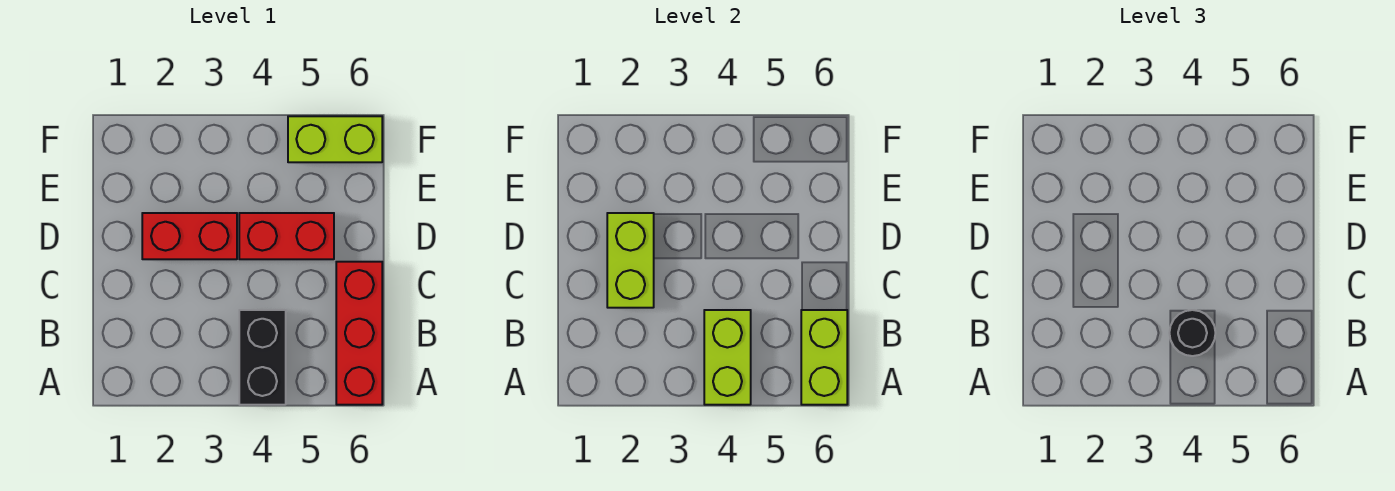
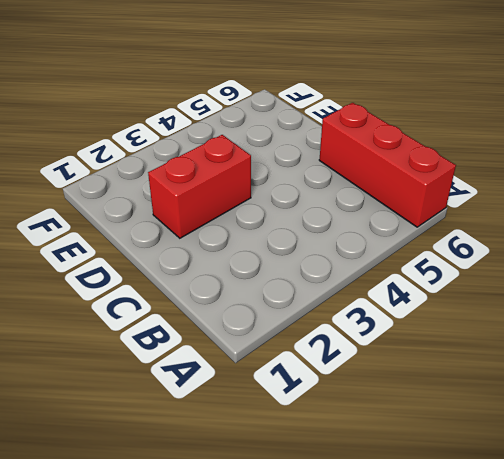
none -> black brick A4:B4 level 1
none -> red brick D4:D5 level 1

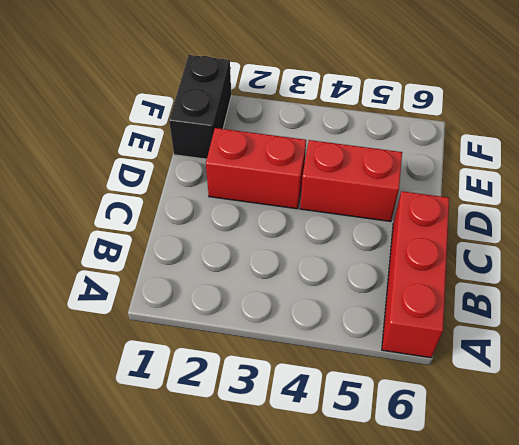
black brick E1:F1 level 1 -> black brick A4:B4 level 1
none -> lime brick F5:F6 level 1
none -> lime brick A4:B4 level 2

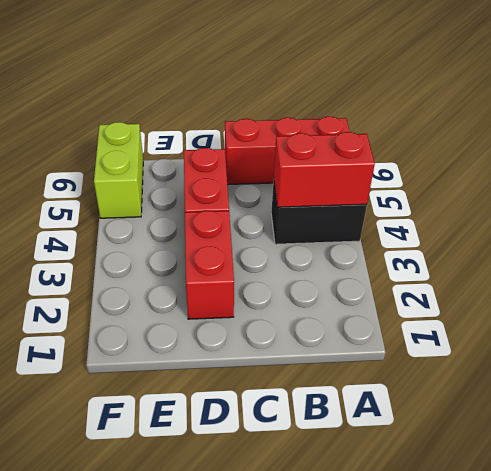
red brick A4:B4 level 2 -> lime brick A4:B4 level 2
none -> lime brick A6:B6 level 2
none -> lime brick C2:D2 level 2

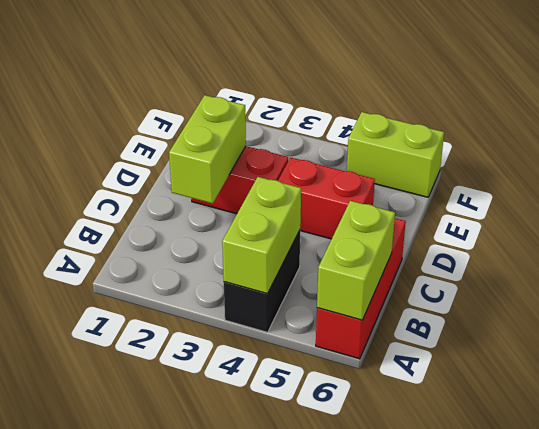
none -> black round brick B4 level 3

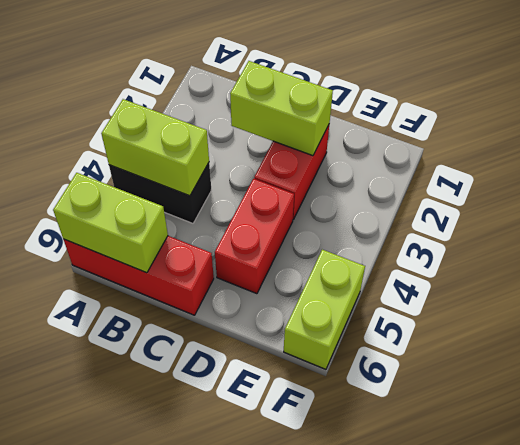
none -> black round brick B4 level 3

